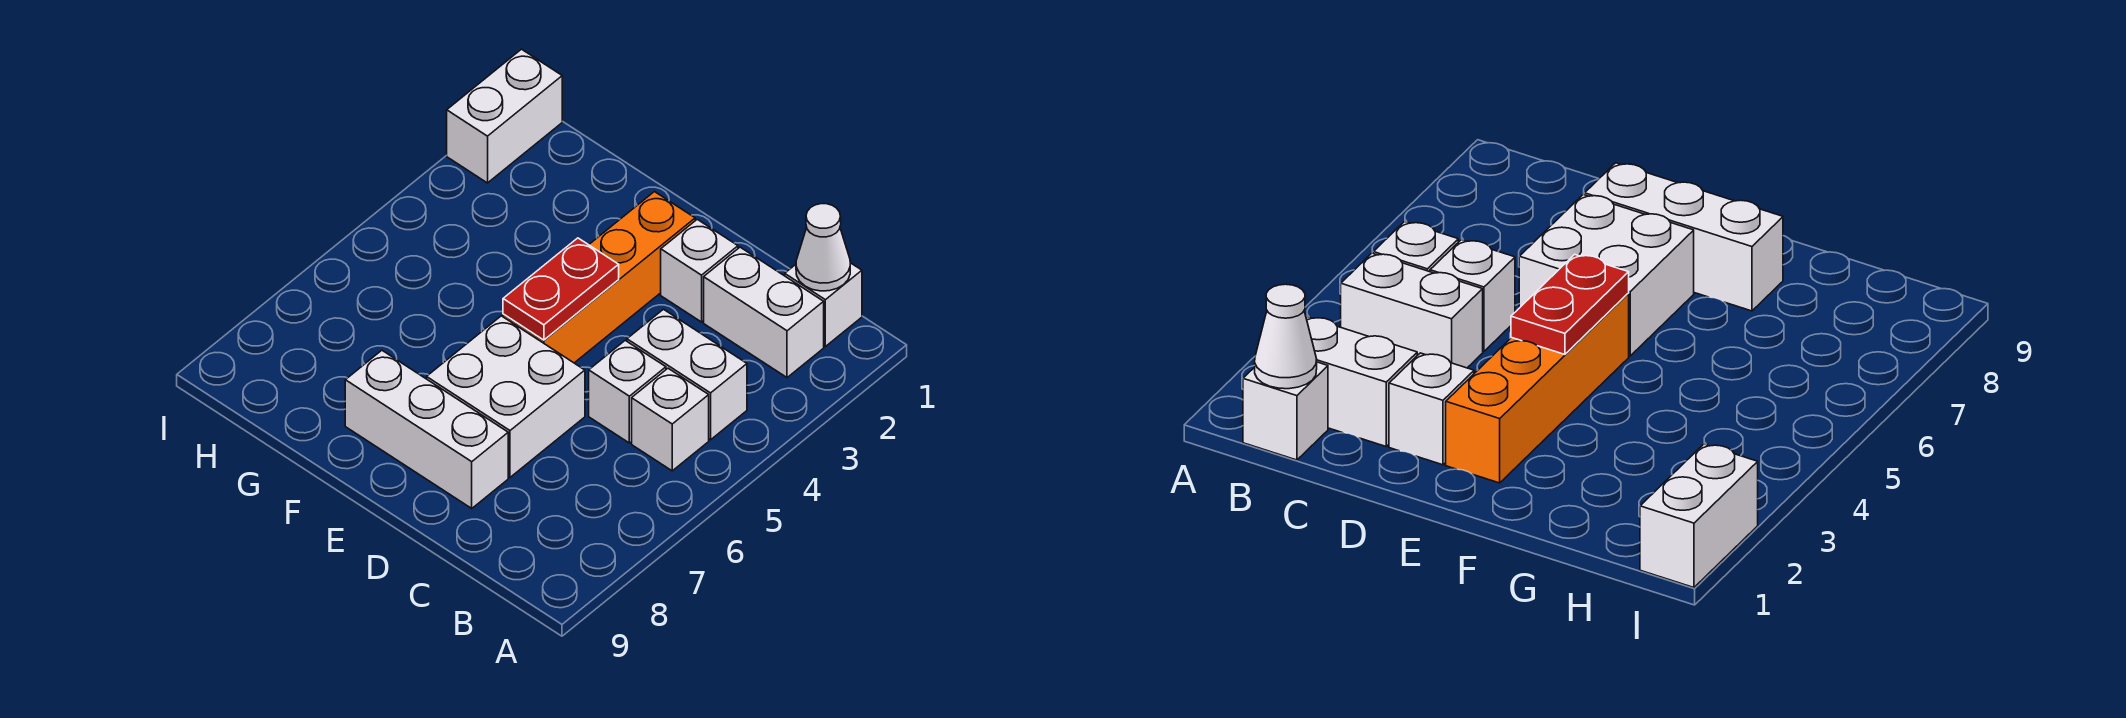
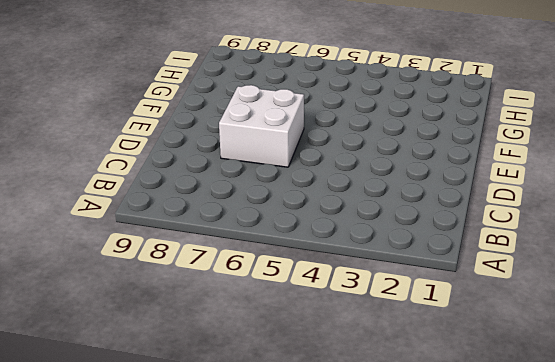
none -> white brick B1 level 1
none -> white brick B2:C2 level 1
none -> white brick B4:C4 level 1

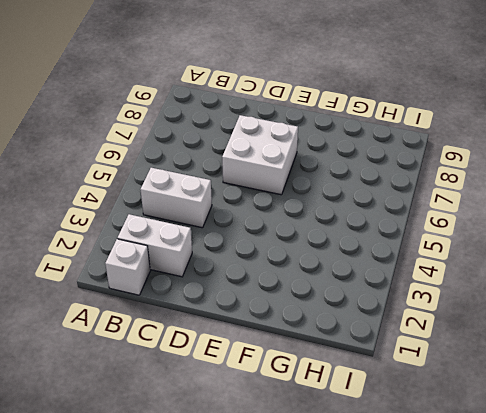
none -> white brick B5 level 1
none -> white brick C5 level 1
none -> white brick D2 level 1

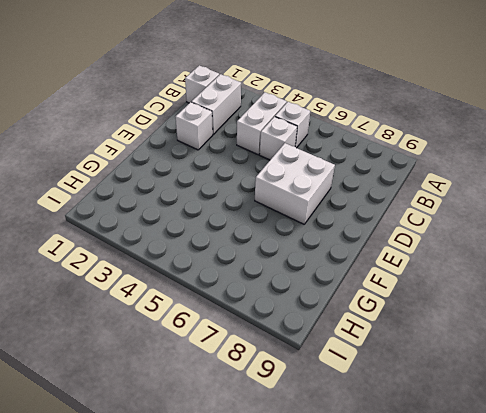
none -> white brick D8:F8 level 1
none -> orange brick E2:E5 level 1
none -> white brick I1:I2 level 1

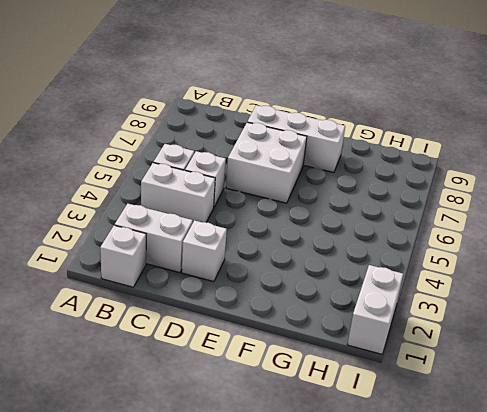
none -> orange brick E2:E5 level 1
none -> white cone B1 level 2
none -> red plate E4:E5 level 2

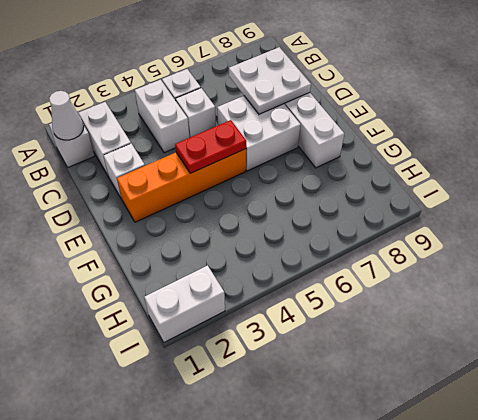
white plate C7:D8 level 2 -> none

